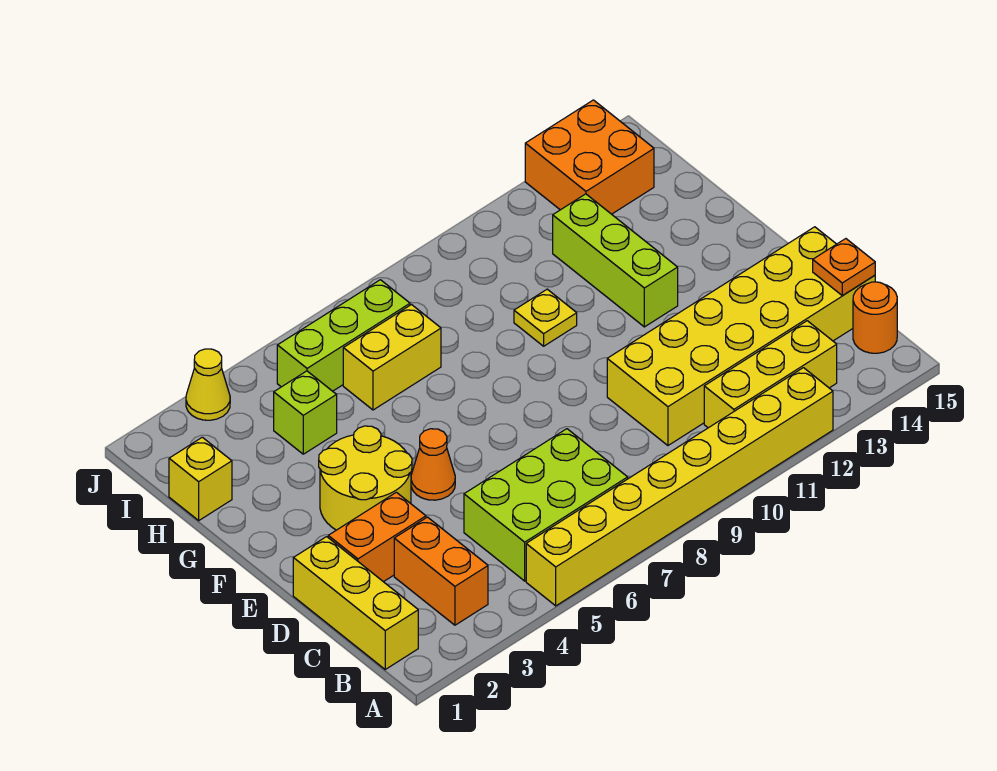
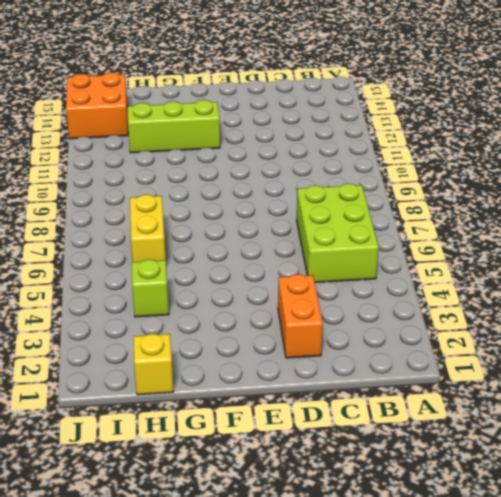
none -> yellow brick A5:A12 level 1
none -> yellow brick B1:D1 level 1
none -> orange brick B3:C3 level 1

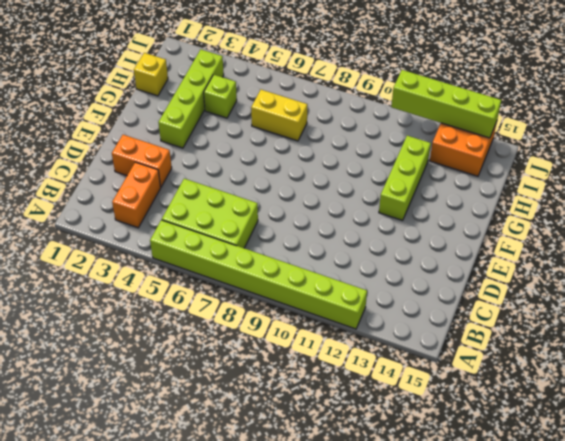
lime brick A5:A12 level 1 -> yellow brick A5:A12 level 1
lime brick F3:I3 level 1 -> yellow round brick E3:F4 level 1
lime brick J11:J14 level 2 -> none
none -> yellow brick B1:D1 level 1
none -> yellow brick B11:B13 level 1
none -> orange round brick B15 level 1

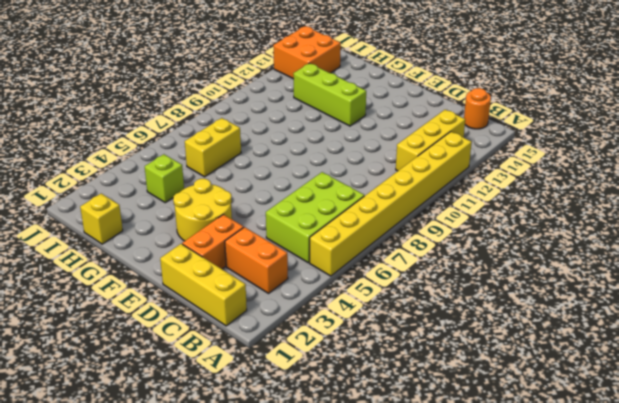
none -> yellow brick C10:D15 level 1
none -> orange cone E5 level 1
none -> yellow plate G10 level 1

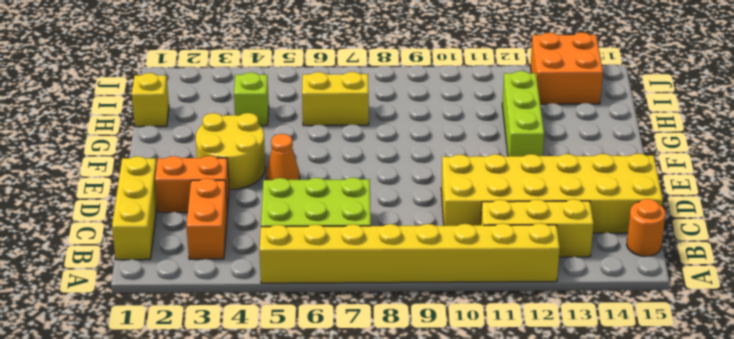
none -> yellow plate G10 level 1
none -> lime brick I5:I7 level 1
none -> yellow cone J3 level 1

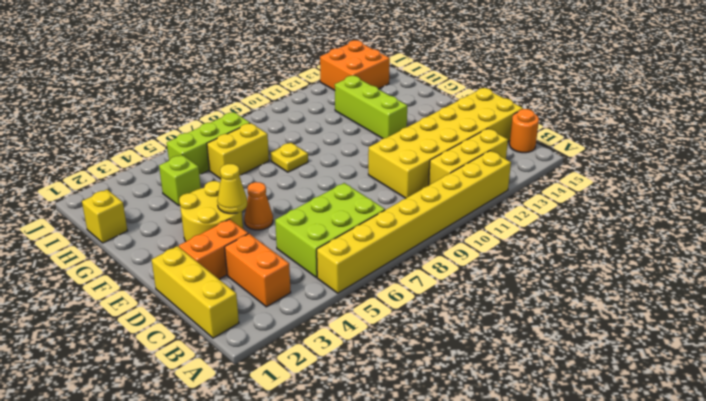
yellow cone E4 level 2 -> yellow cone J3 level 1
yellow plate G8 level 1 -> yellow plate G10 level 1
none -> orange plate C15 level 2

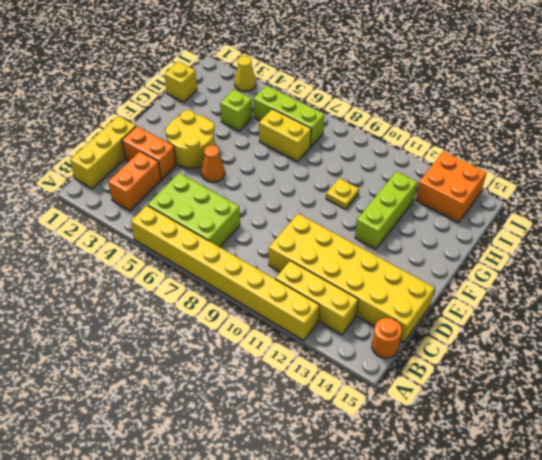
none -> orange plate C15 level 2

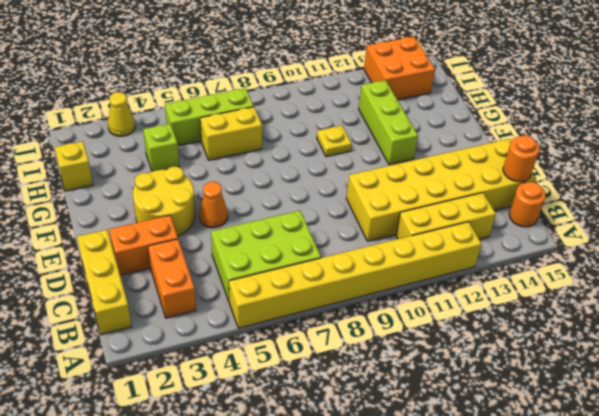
orange round brick C15 level 2 -> orange plate C15 level 2

